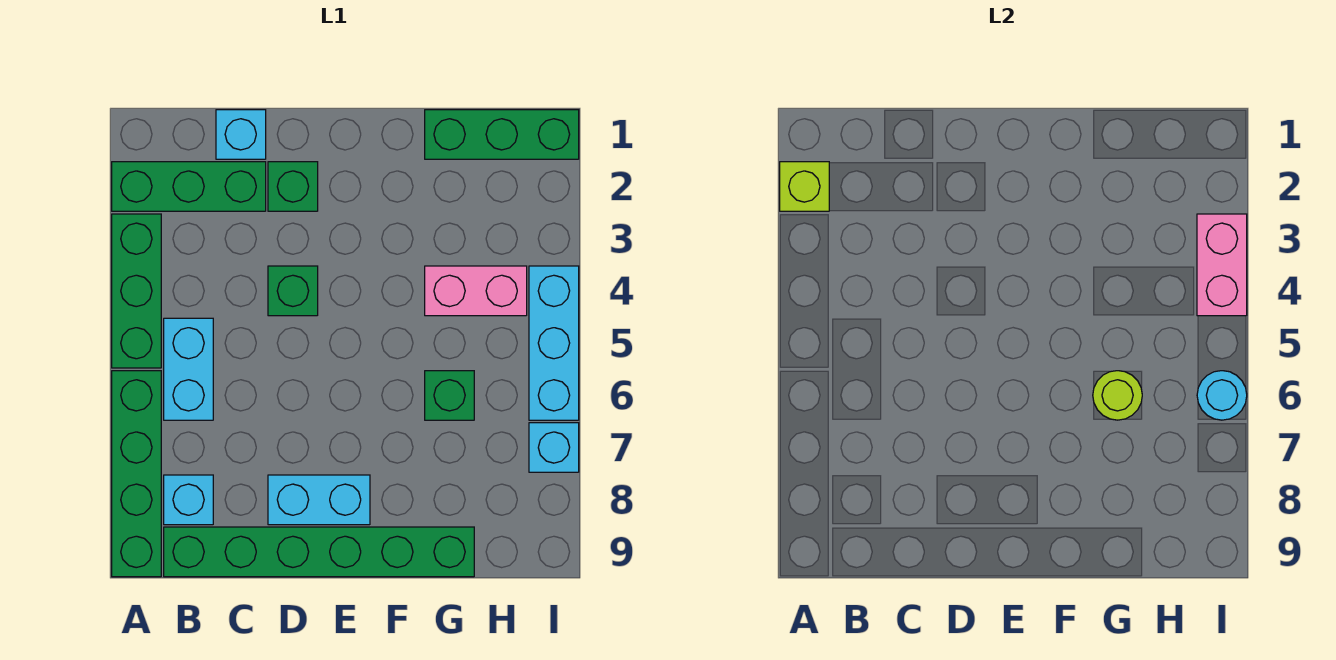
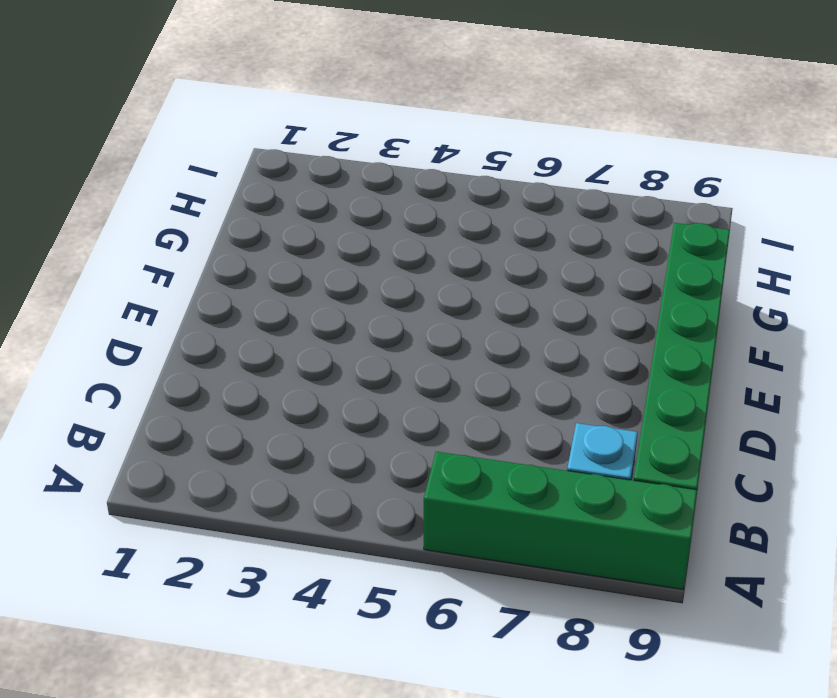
none -> green brick A2:C2 level 1
none -> green brick A3:A5 level 1
none -> cyan brick B5:B6 level 1

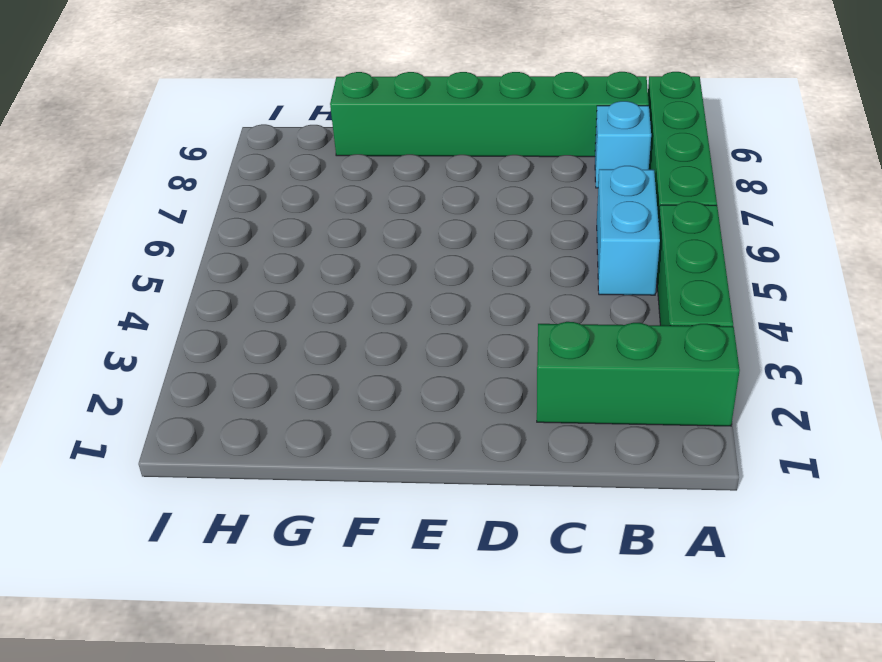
none -> cyan brick C1 level 1
none -> green brick D2 level 1
none -> green brick D4 level 1

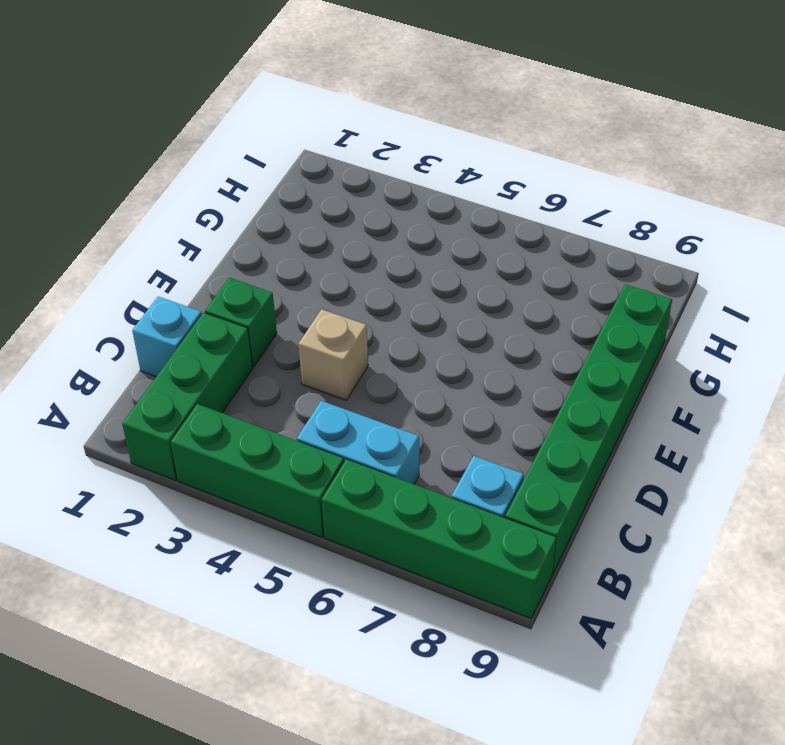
tan brick D4 level 1 -> green brick D4 level 1
none -> cyan brick D8:E8 level 1
none -> green brick G1:I1 level 1
none -> pink brick G4:H4 level 1

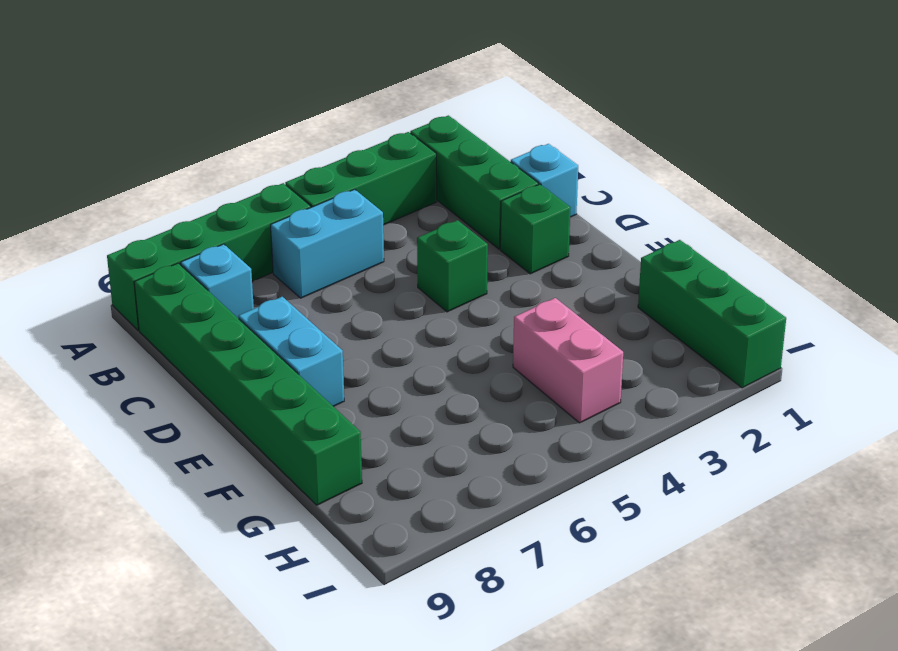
none -> green brick G6 level 1
none -> cyan brick I4:I6 level 1
none -> cyan brick I7 level 1

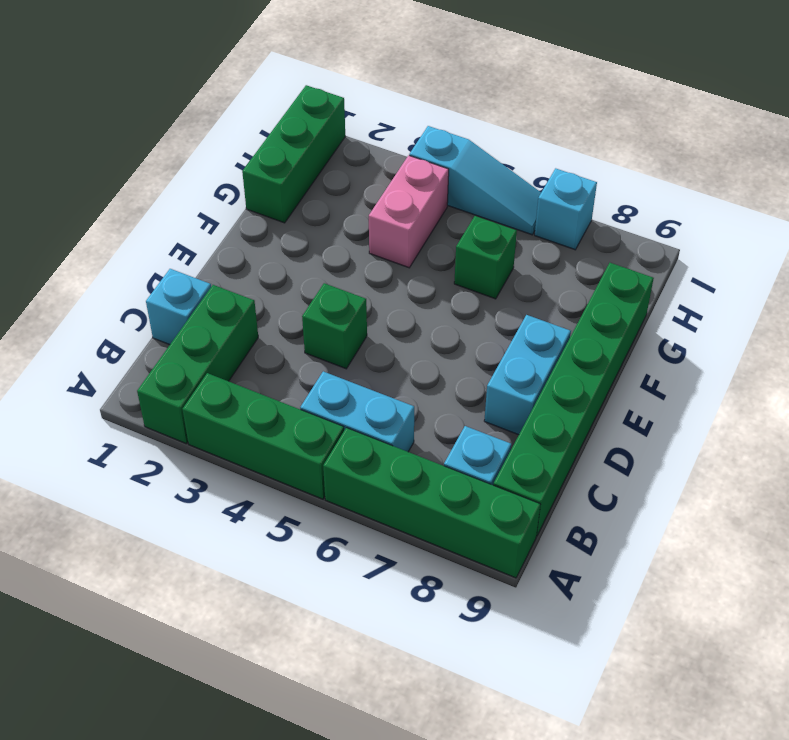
cyan slope I4:I6 level 1 top 4 -> cyan brick I4:I6 level 1
none -> green brick D2 level 1
none -> lime brick A2 level 2
none -> lime round brick G6 level 2

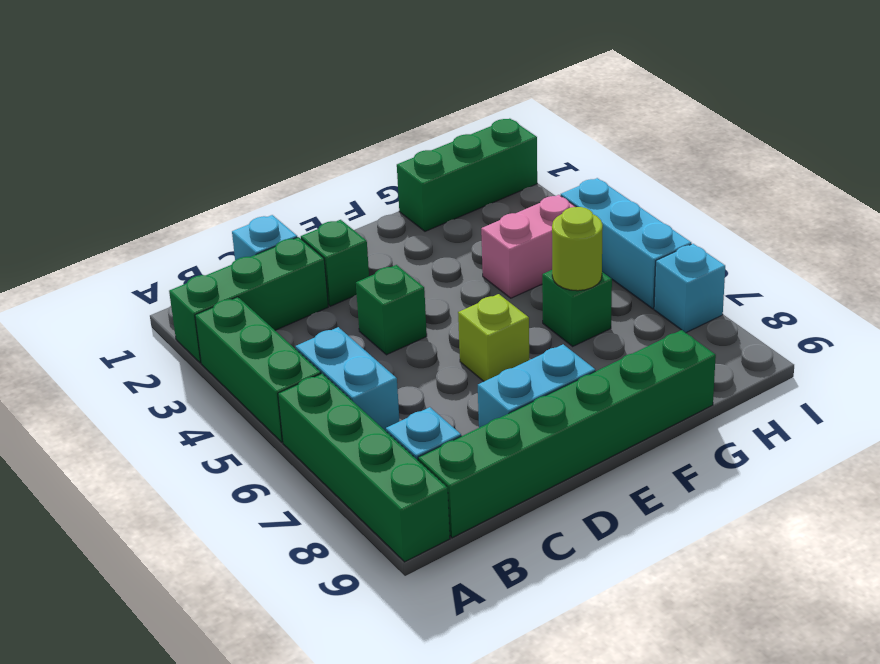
lime brick E6 level 1 -> lime brick A2 level 2
none -> pink brick I3:I4 level 2
none -> cyan round brick I6 level 2

